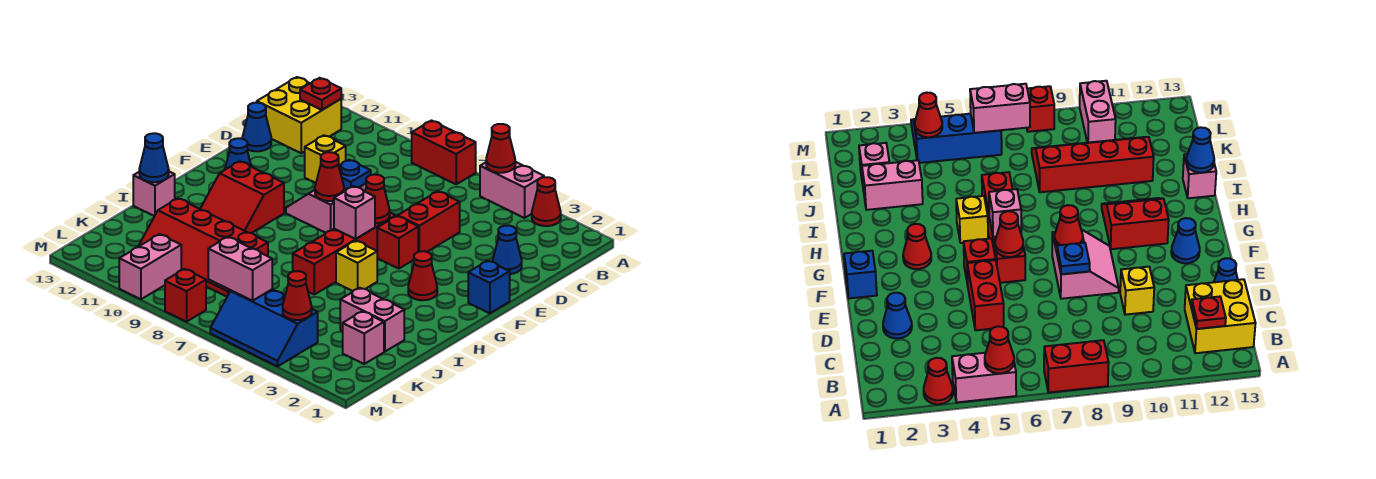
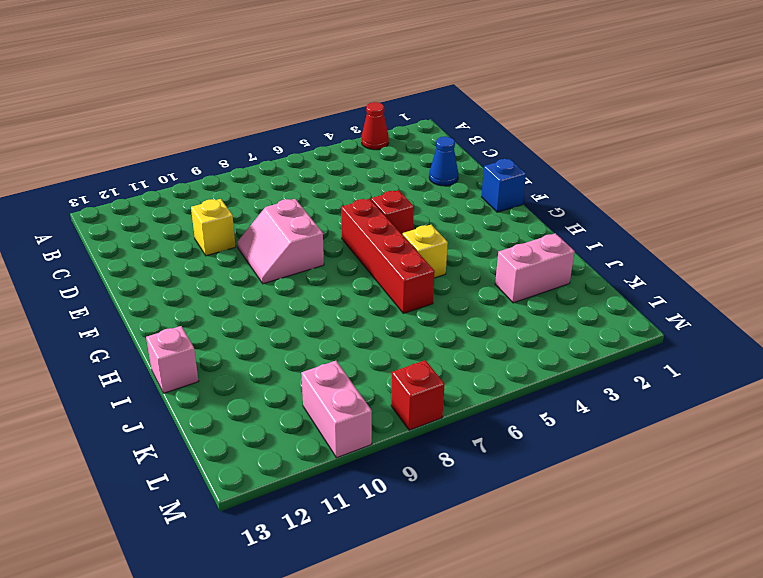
none -> pink brick A4:A5 level 1
none -> red brick A7:A8 level 1
none -> yellow brick B12:C13 level 1
none -> red brick D5:E5 level 1

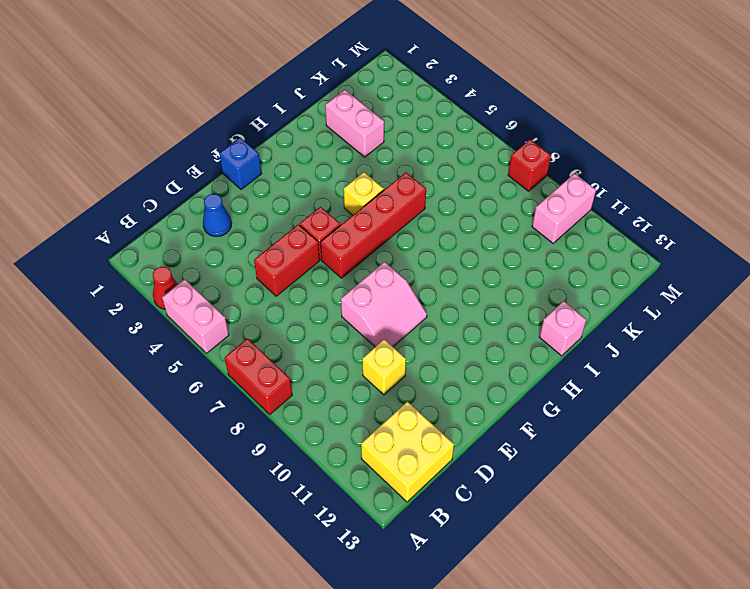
none -> blue cone D13 level 1
none -> blue cone F12 level 1
none -> red cone G3 level 1
none -> red slope G10:H11 level 1 top G

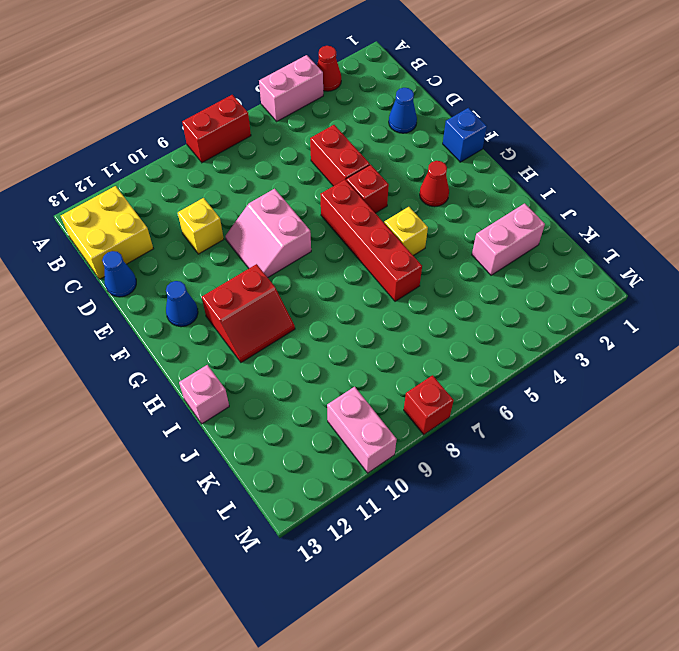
none -> red slope J8:K11 level 1 top J
none -> pink brick K2 level 1
none -> blue slope L4:M6 level 1 top L
none -> red cone A5 level 2

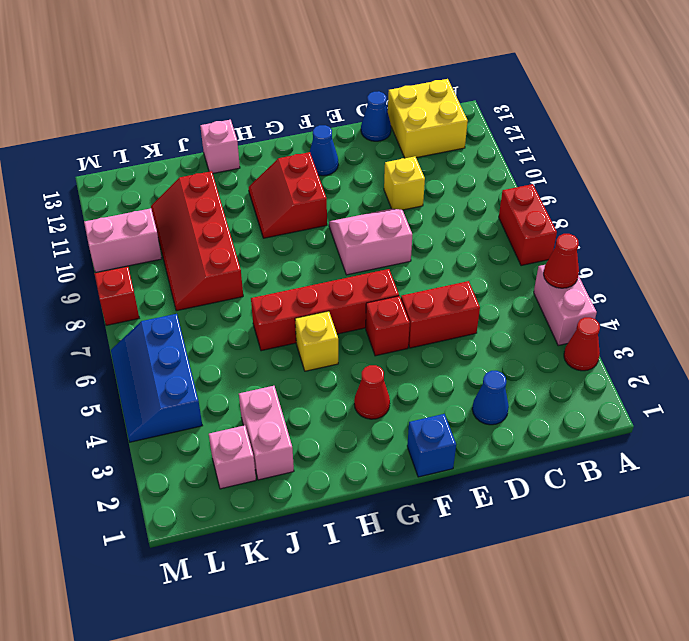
none -> red plate B12 level 2
none -> blue plate E8 level 2
none -> red cone F6 level 2
none -> red cone F8 level 2

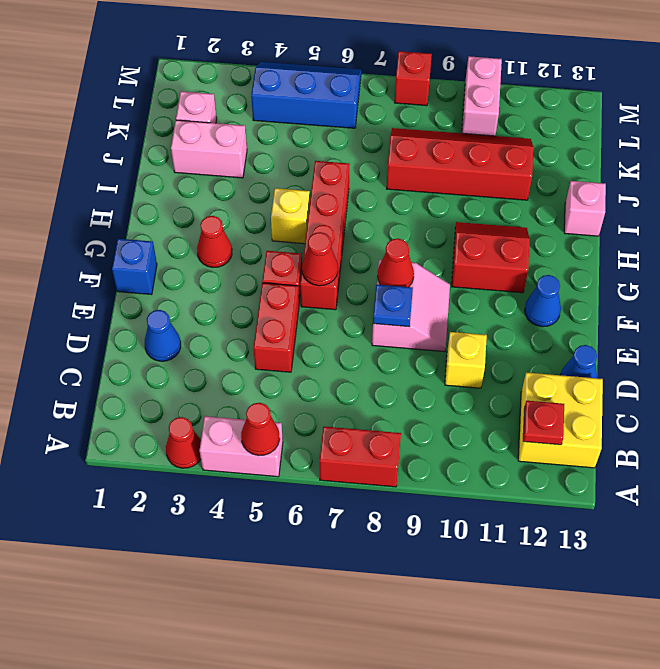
none -> pink brick G6 level 2
none -> blue cone I13 level 2
none -> red cone L4 level 2
none -> pink brick L6:L7 level 2

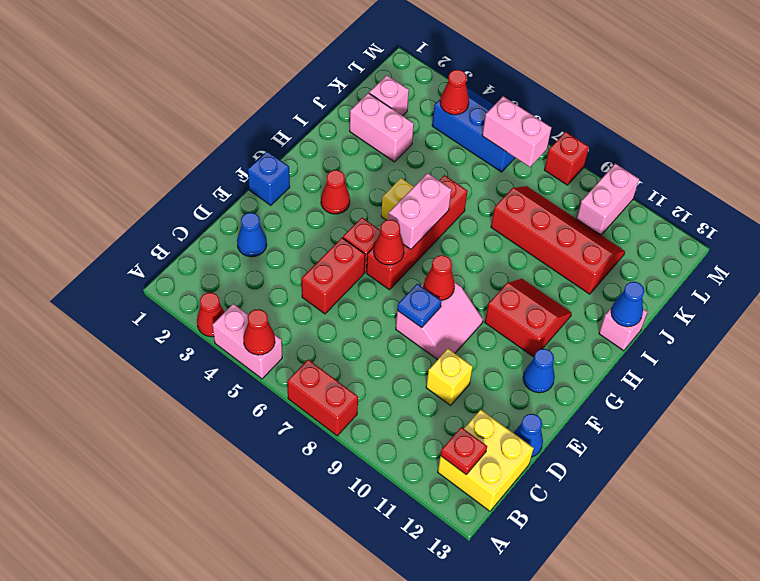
pink brick G6:H6 level 2 -> pink brick G6 level 2

